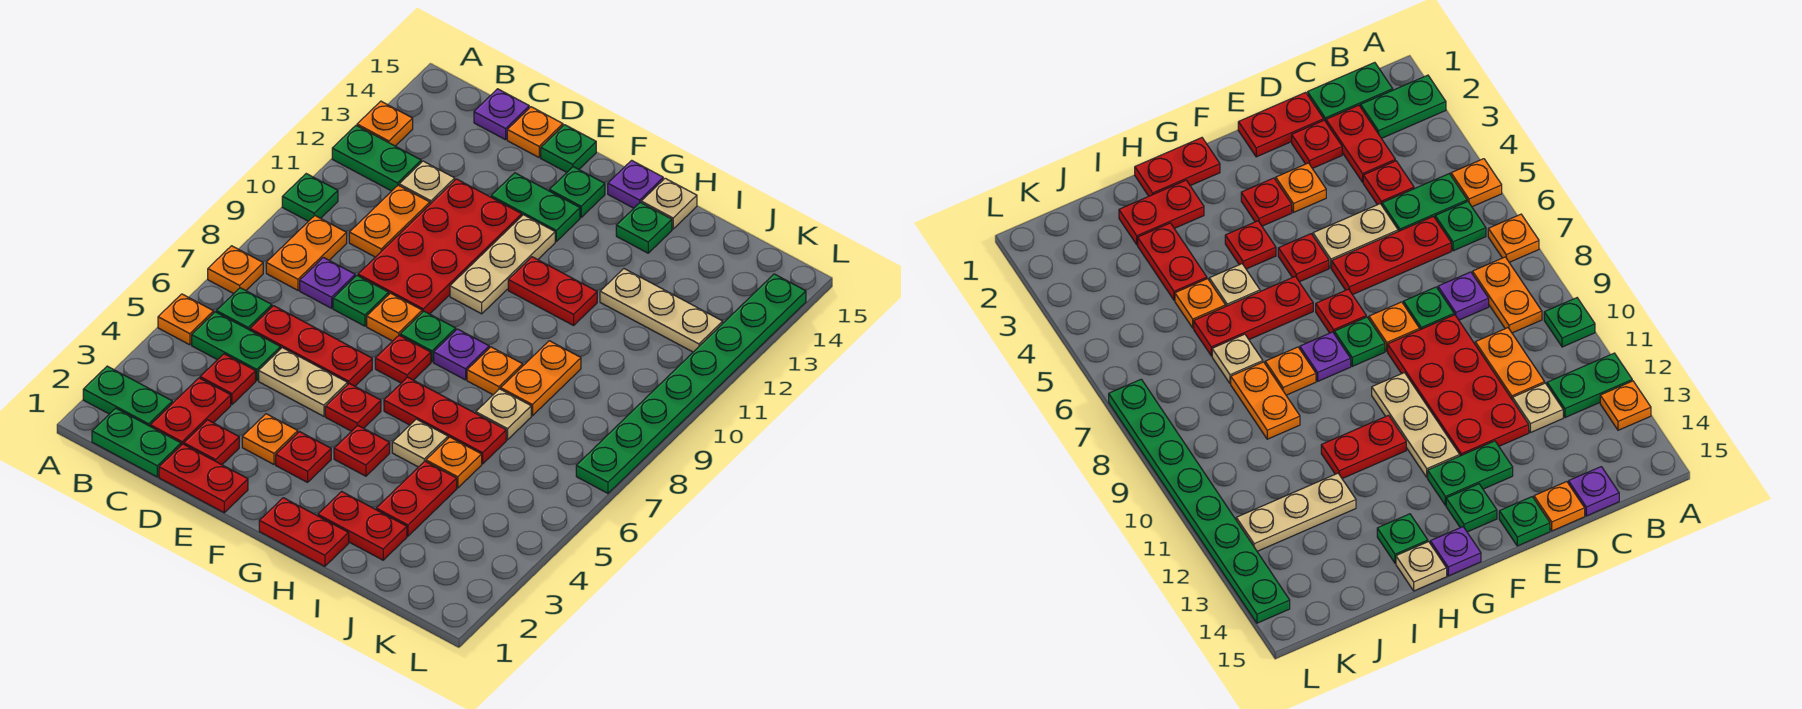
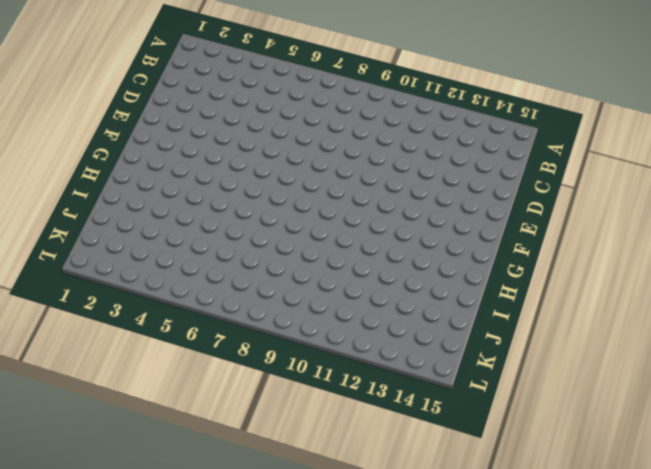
none -> green plate A2:B2 level 1
none -> orange plate A5 level 1
none -> orange plate A7 level 1
none -> green plate A10 level 1

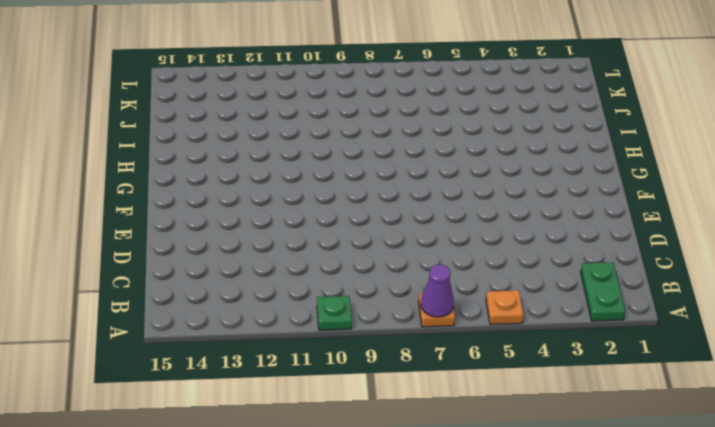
purple cone A7 level 2 -> none
none -> green plate A12:B12 level 1
none -> orange plate A13 level 1
none -> green plate B1:C1 level 1
none -> green plate B5:C5 level 1

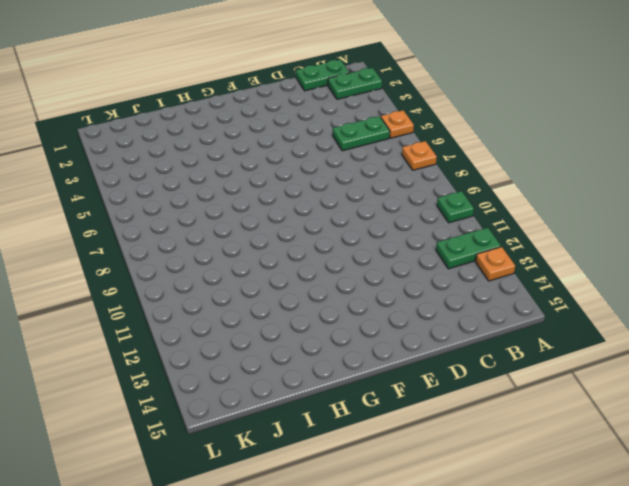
none -> green plate B6 level 1
none -> orange plate B8:B9 level 1
none -> red plate C2:C3 level 1
none -> red plate C4 level 1

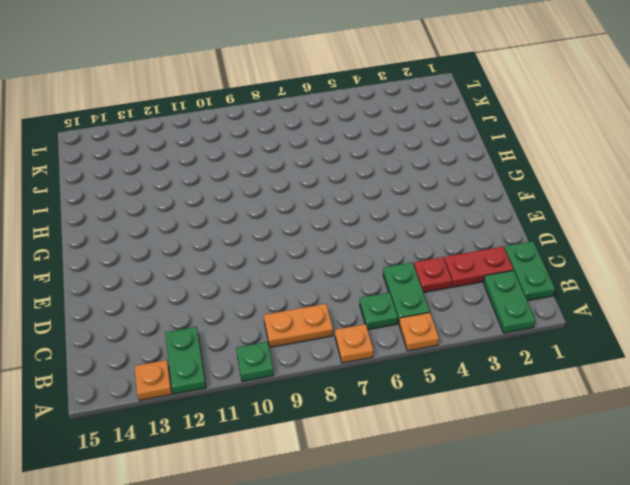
none -> red plate C6:E6 level 1
none -> purple plate C8 level 1
none -> orange plate C10:C11 level 1
none -> tan plate C12 level 1

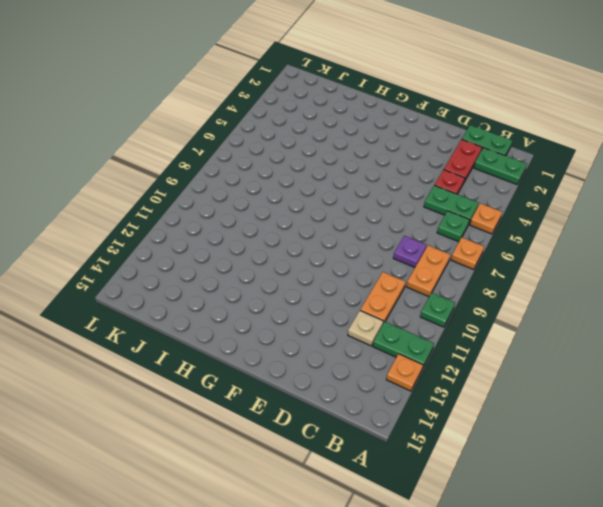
none -> red plate C6:E6 level 1
none -> purple plate C15 level 1
none -> red plate D1:E1 level 1
none -> red plate D2 level 1

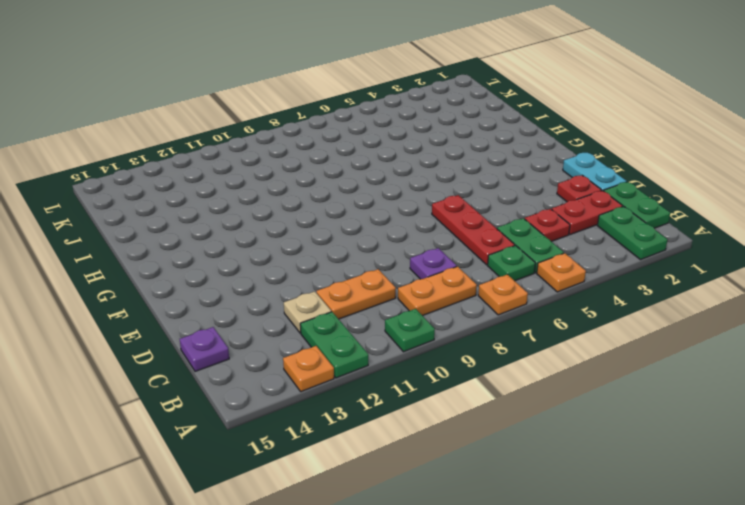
cyan plate D1:E1 level 1 -> red plate D1:E1 level 1
none -> tan plate D5:E5 level 1
none -> green plate D8 level 1
none -> red plate D9:E12 level 1
none -> orange plate D15 level 1

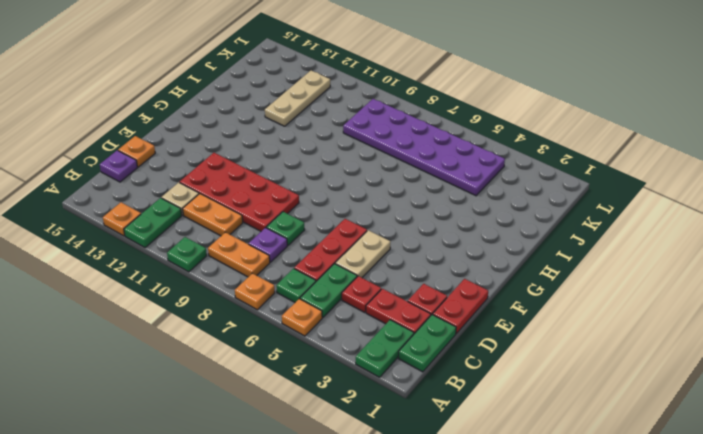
purple plate J4:K9 level 1 -> none
none -> orange plate E3 level 1
none -> orange plate E8 level 1
none -> green plate E13:F13 level 1
none -> green plate E15 level 1

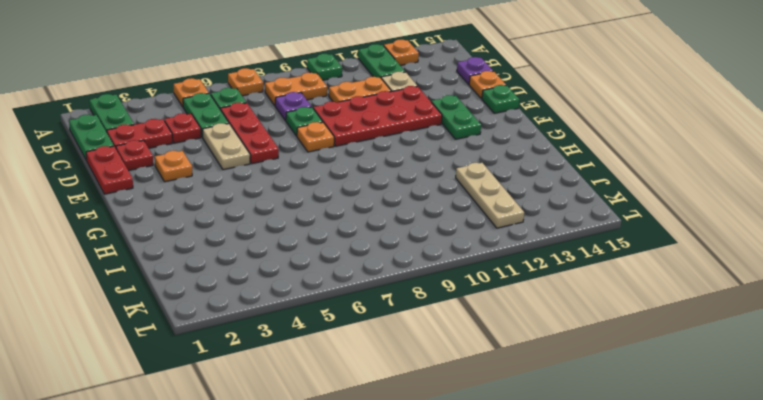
none -> red plate F3 level 1
none -> red plate F5 level 1
none -> red plate F7 level 1
none -> green plate F8 level 1

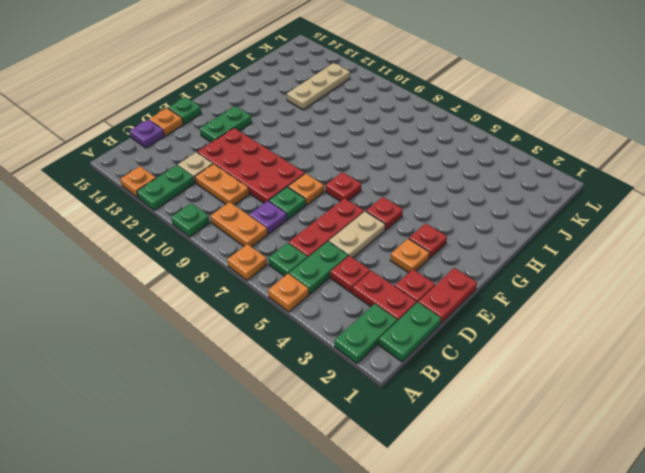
none -> green plate F8 level 1
none -> tan plate F10:F12 level 1
none -> green plate F14 level 1
none -> red plate G1:H1 level 1

